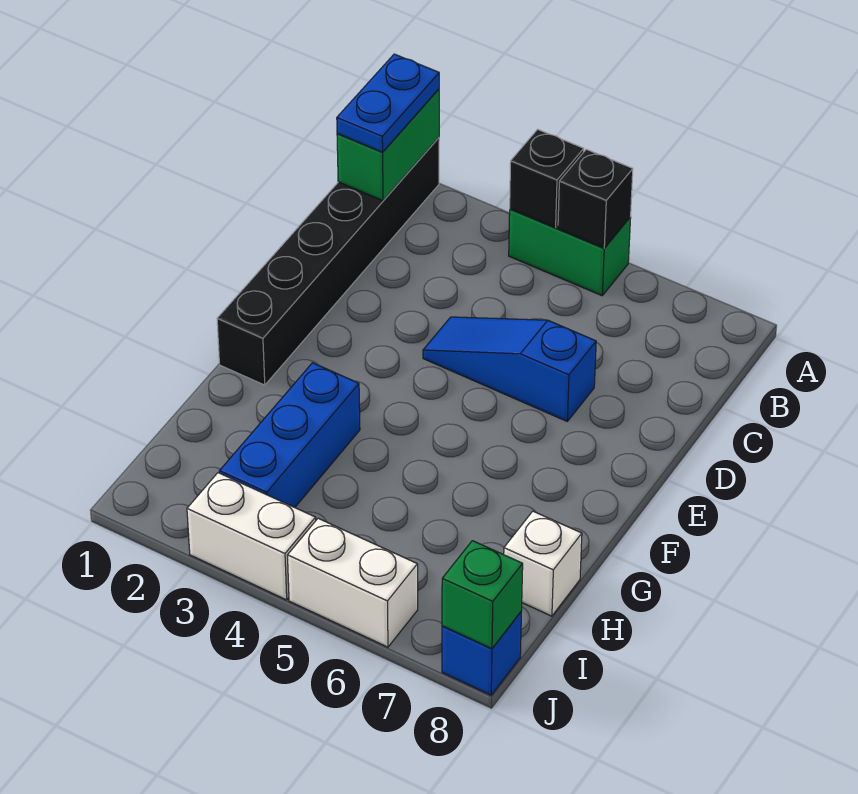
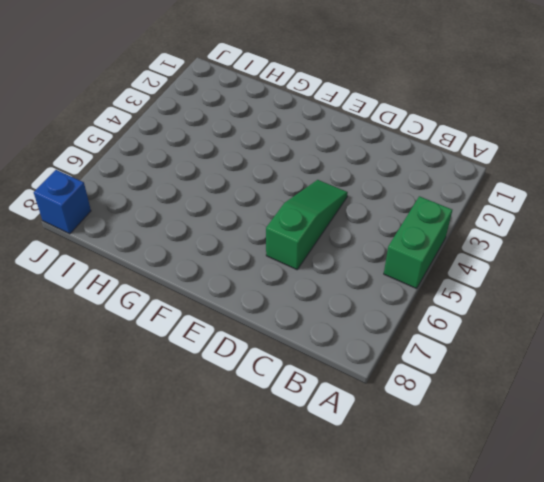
green slope D4:D6 level 1 top 6 -> blue slope D4:D6 level 1 top 6
none -> black brick A1:F1 level 1
none -> blue brick G3:I3 level 1
none -> white brick H8 level 1

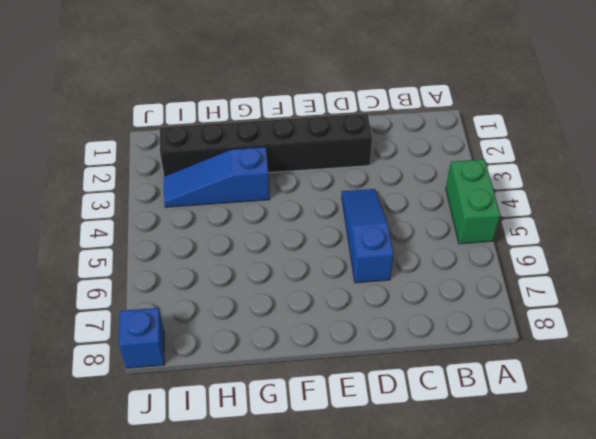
black brick D2:I2 level 1 -> black brick A1:F1 level 1
blue slope G3:I3 level 1 top G -> blue brick G3:I3 level 1
none -> white brick H8 level 1
none -> white brick J3:J4 level 1
none -> white brick J5:J6 level 1

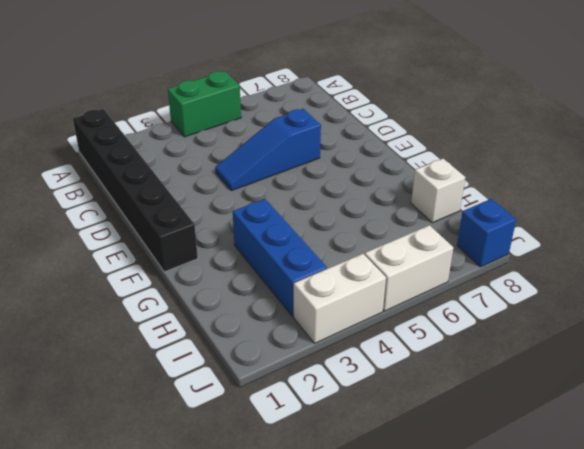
none -> green brick A1:B1 level 2
none -> black brick A4 level 2
none -> black brick A5 level 2

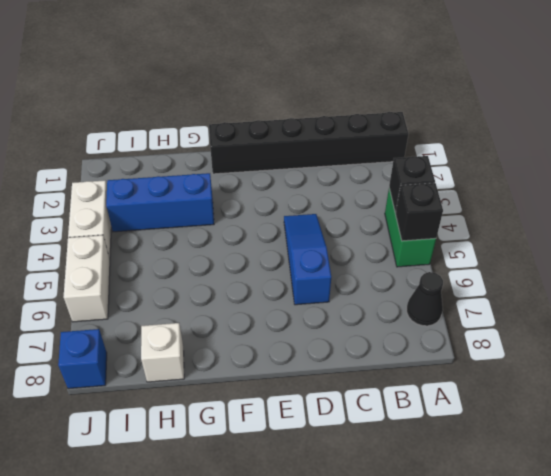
black cone A7 level 1 -> none
none -> green brick A1:B1 level 2
none -> green brick J8 level 2
none -> blue plate A1:B1 level 3

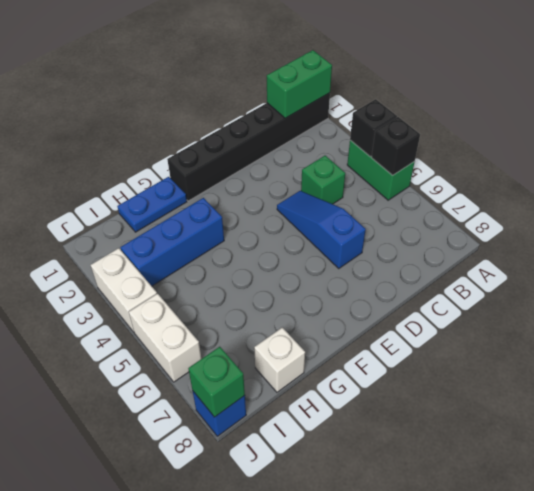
green brick C4 level 1 -> none
blue plate G1:H1 level 1 -> blue plate A1:B1 level 3

